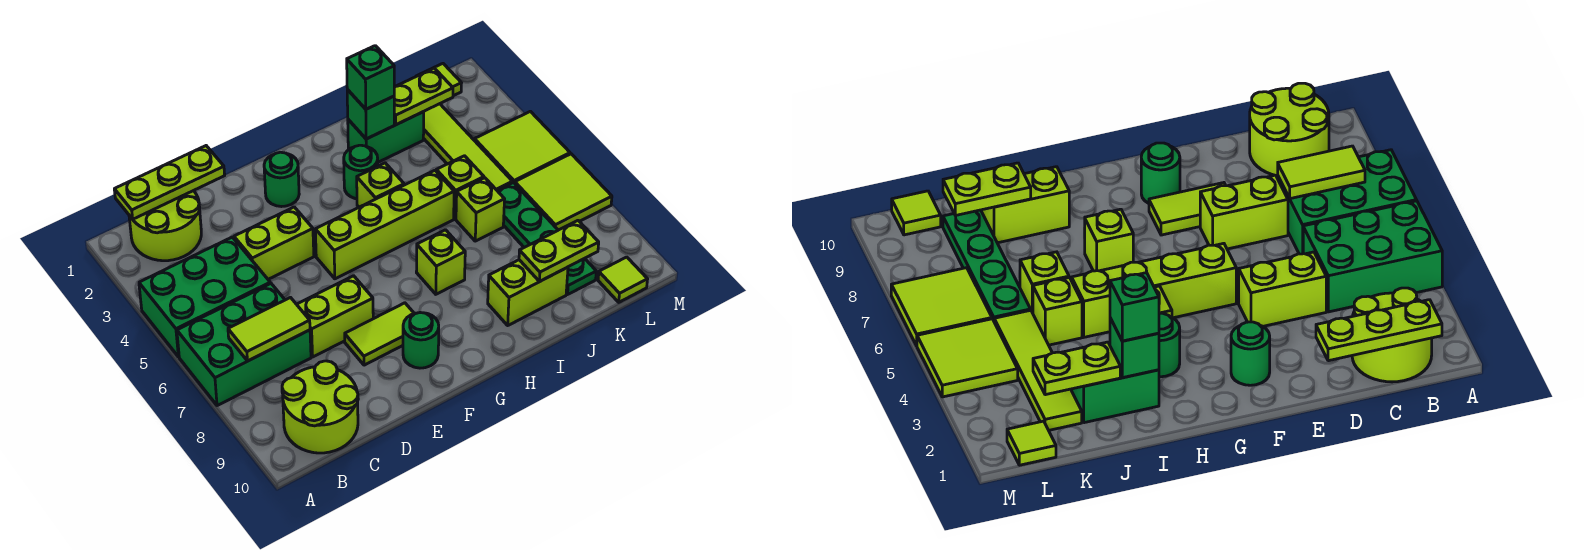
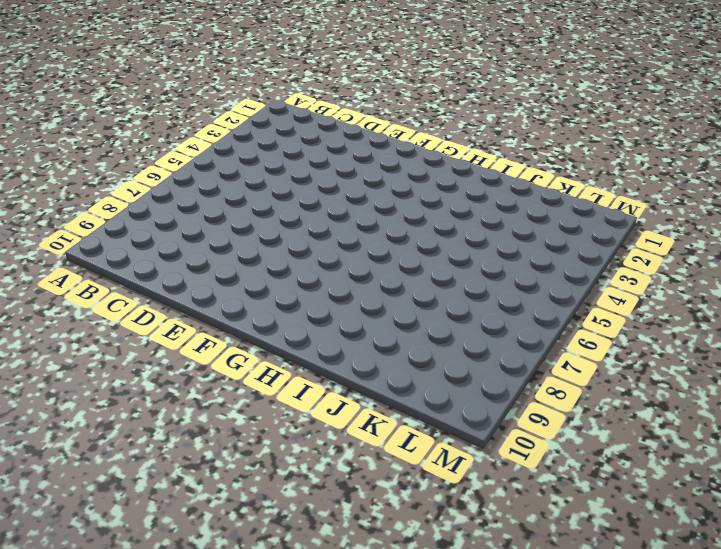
none -> green brick A4:C5 level 1
none -> green brick A6:C7 level 1
none -> lime round brick B1:C2 level 1

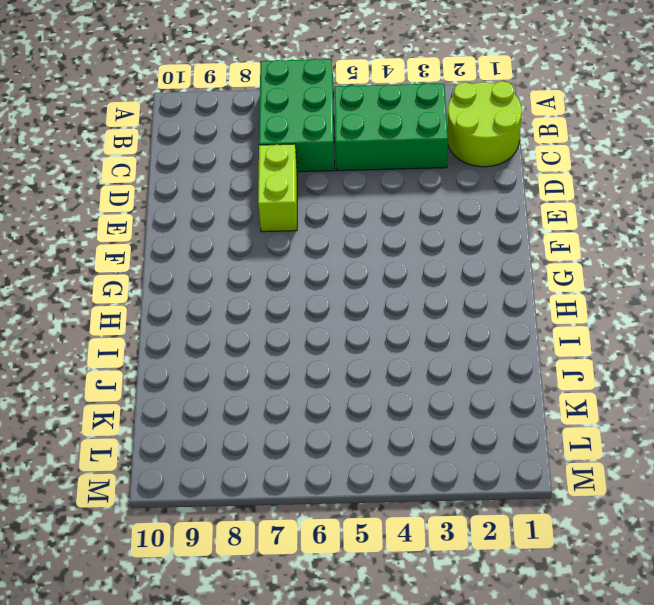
green brick B3:C5 level 1 -> green brick A4:C5 level 1
none -> lime round brick B9:C10 level 1
none -> lime brick D4:E4 level 1
none -> lime tile E8:F8 level 1

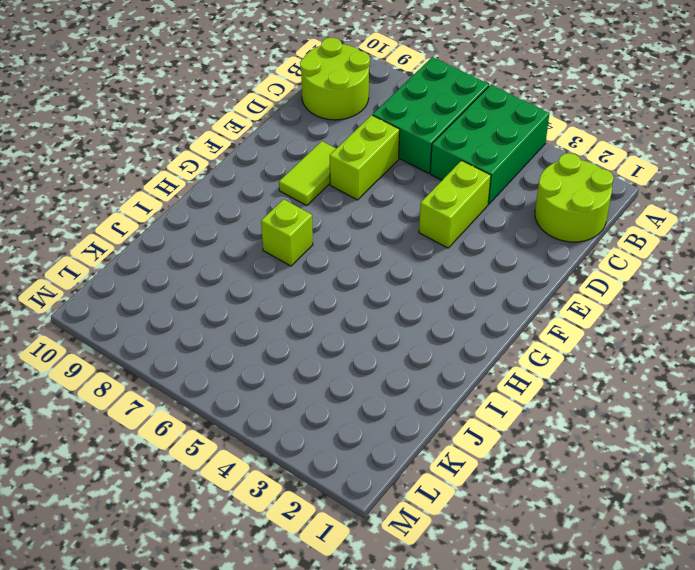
none -> green round brick F2 level 1
none -> lime brick F5:I5 level 1
none -> green round brick F9 level 1

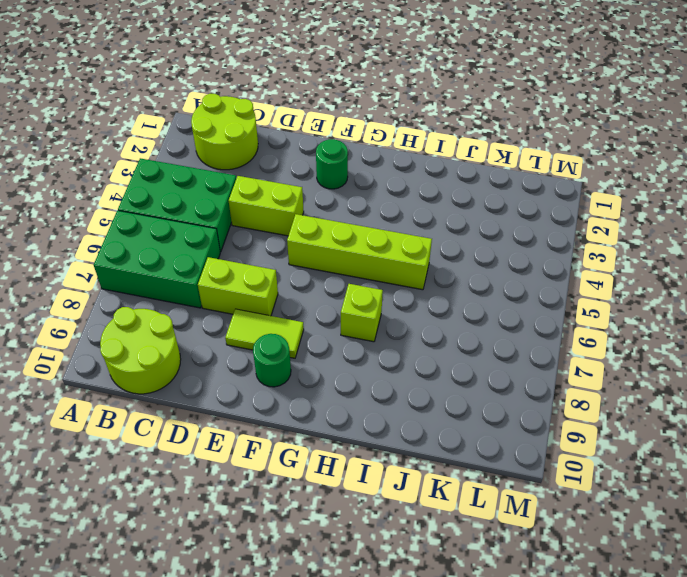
none -> green round brick H3 level 1
none -> lime brick H4 level 1
none -> green brick I2:J2 level 1

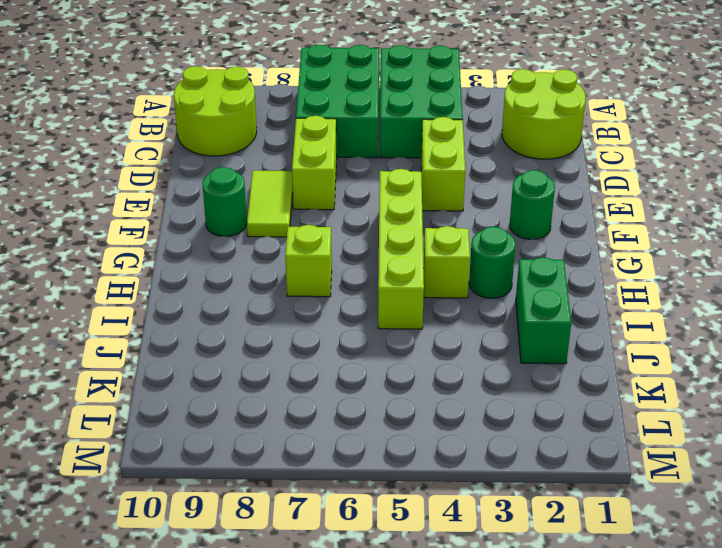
none -> lime brick I9:J9 level 1
none -> lime brick J5 level 1
none -> lime brick J6 level 1

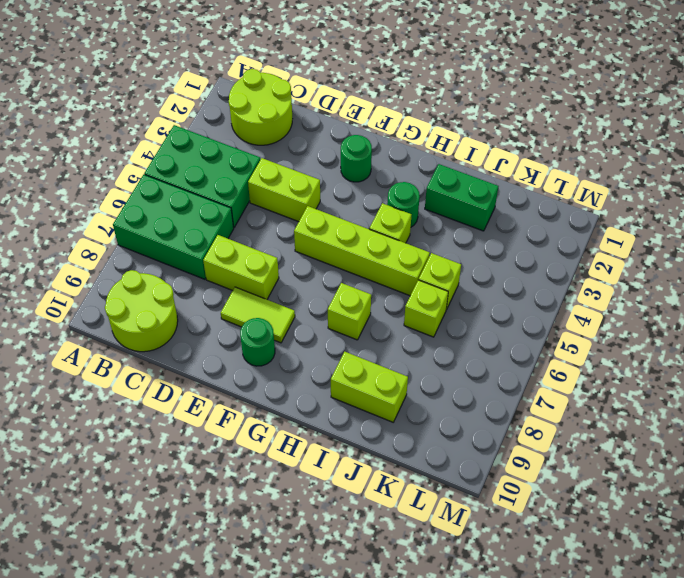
none -> lime tile K2:K5 level 1
none -> green plate K6:K9 level 1
none -> lime tile L1 level 1

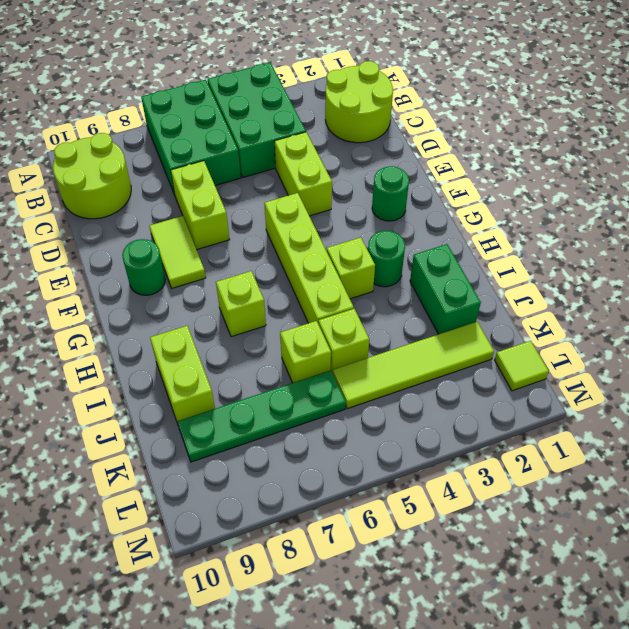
none -> lime tile L4:M5 level 1
none -> lime tile L6:M7 level 1
none -> lime tile L10 level 1

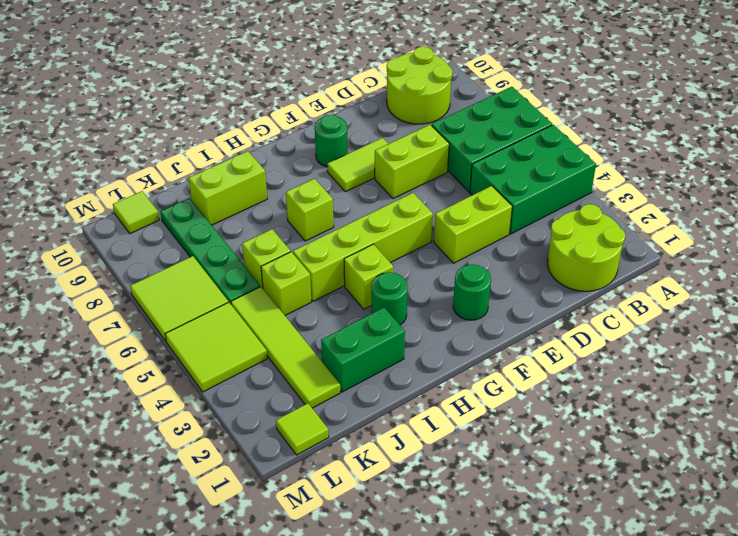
none -> lime plate B1:D1 level 2
none -> lime tile B7:C7 level 2
none -> green brick I2 level 2

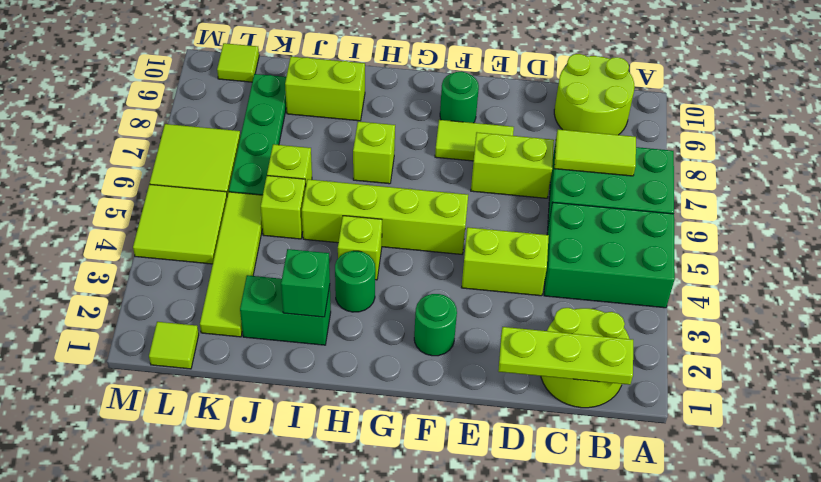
none -> lime plate J2:K2 level 2
none -> lime plate J9:K9 level 2
none -> green brick I2 level 3

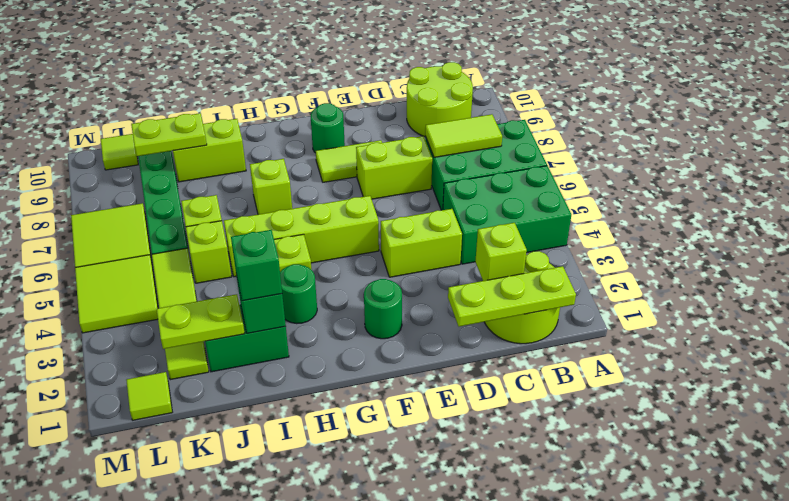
lime brick C2 level 2 -> none

